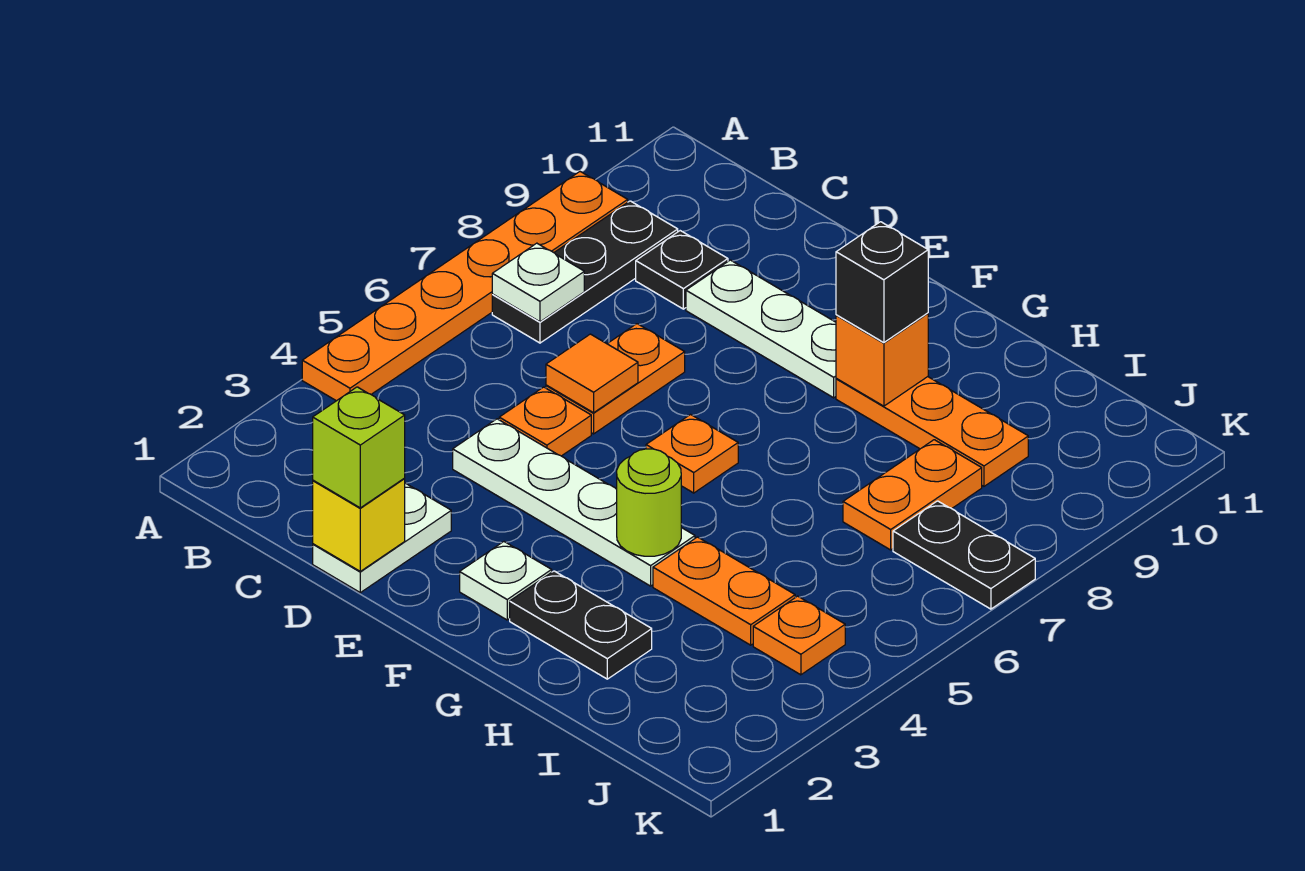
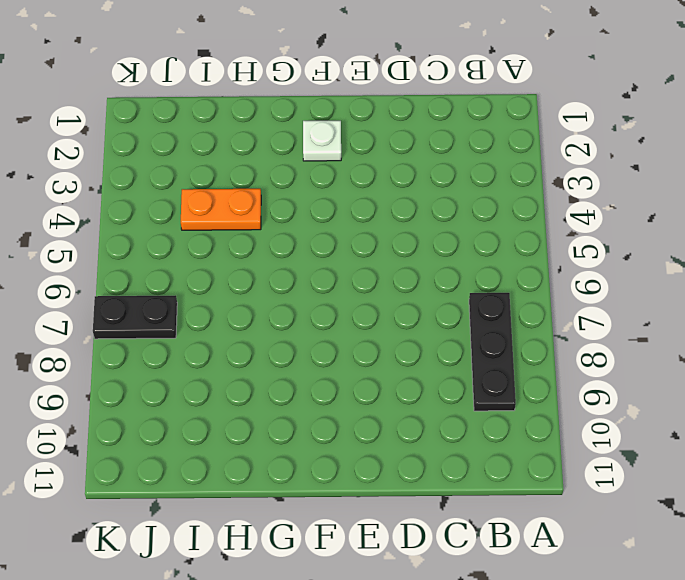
none -> orange plate A4:A9 level 1
none -> black plate C9 level 1
none -> white plate D1:D2 level 1

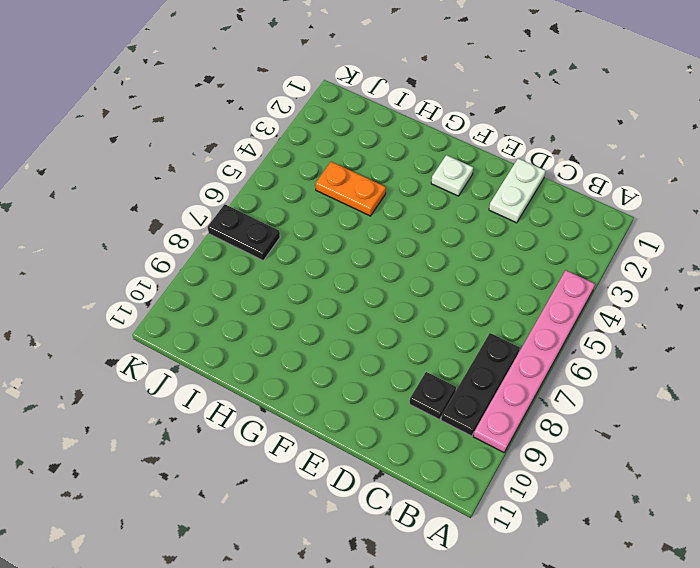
pink plate A4:A9 level 1 -> orange plate A4:A9 level 1
none -> white plate D4:G4 level 1
none -> orange plate D5 level 1
none -> orange plate D6:D7 level 1

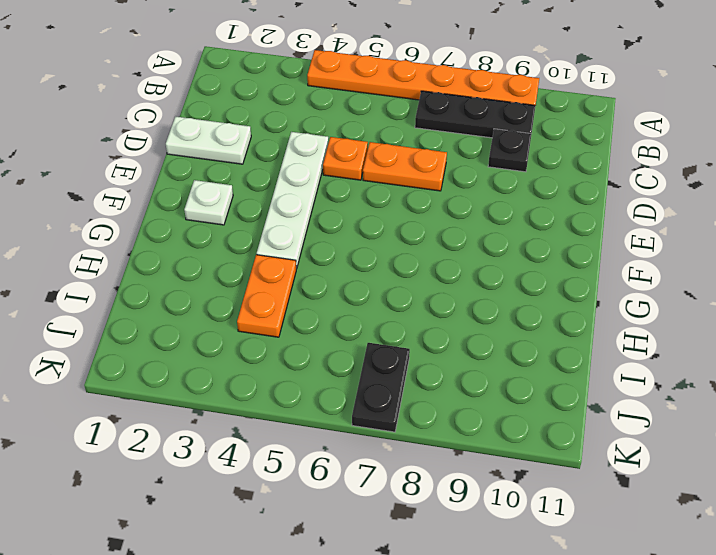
none -> white plate D9:F9 level 1
none -> orange plate F6 level 1
none -> black plate G2:H2 level 1

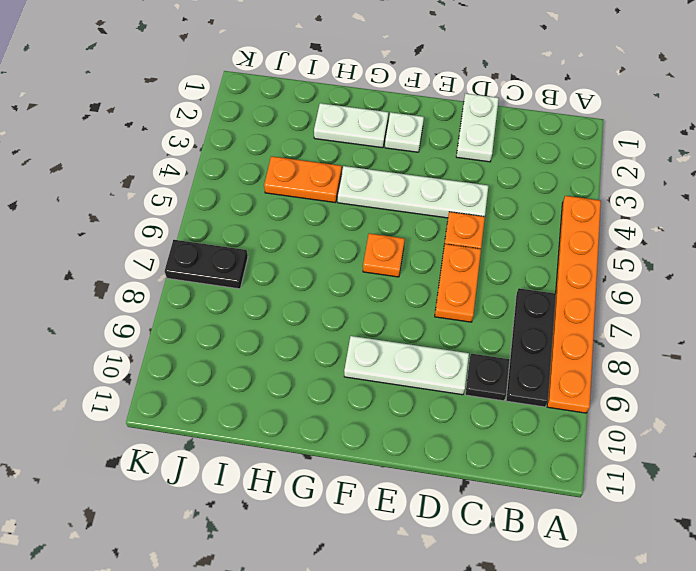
white plate G2:H2 level 1 -> black plate G2:H2 level 1
none -> orange plate G9:I9 level 1
none -> orange plate I7:I8 level 1
none -> orange plate J4 level 1

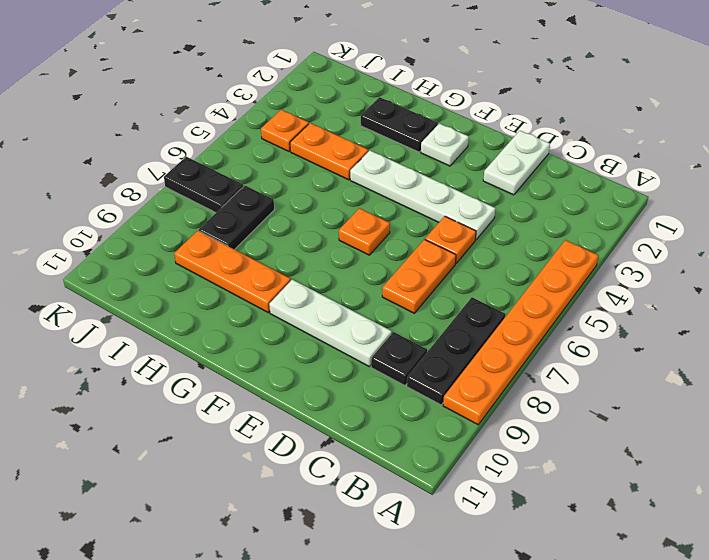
black plate I7:I8 level 1 -> orange plate I7:I8 level 1
none -> white plate B7 level 2
none -> yellow brick D1 level 2
none -> orange tile D6 level 2

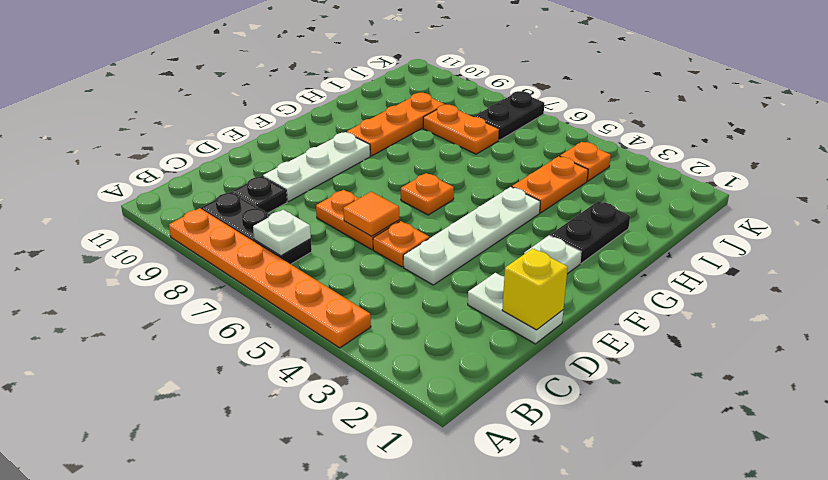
none -> lime round brick G4 level 2
none -> orange brick G9 level 2
none -> lime brick D1 level 3

